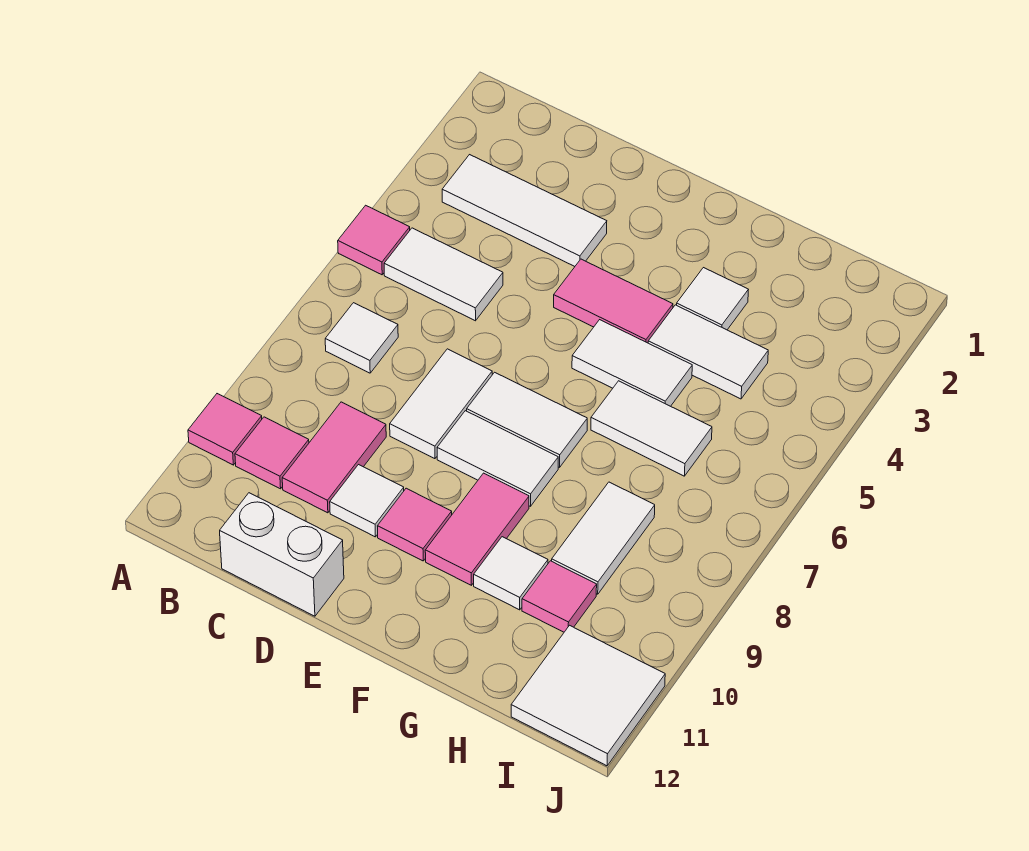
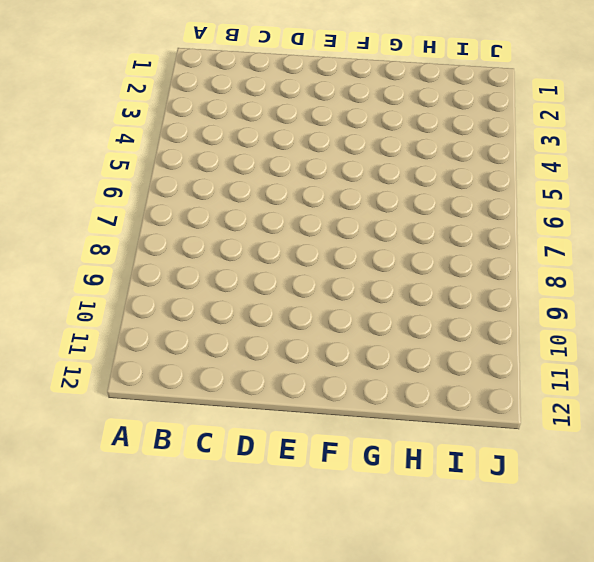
none -> pink tile A5 level 1
none -> pink tile A10 level 1
none -> white tile B3:D3 level 1

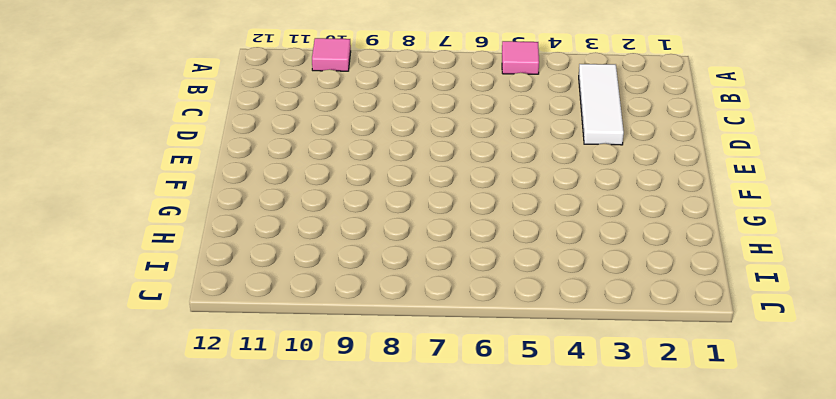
none -> white tile B5:C5 level 1
none -> white tile B7 level 1
none -> pink tile B10 level 1

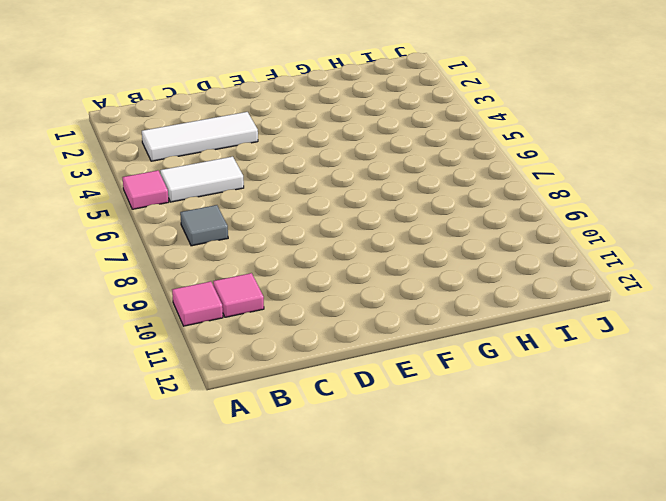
grey tile B7 level 1 -> white tile B7 level 1
none -> pink tile C9:C10 level 1
none -> white brick C12:D12 level 1
none -> white tile D7:D8 level 1

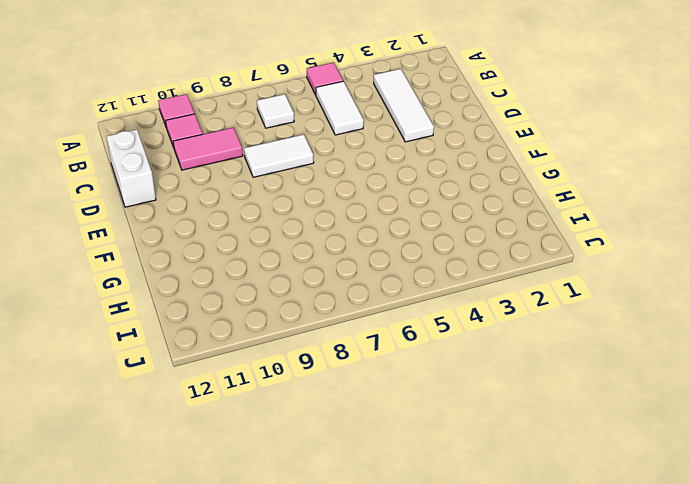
none -> white tile D10 level 1
none -> pink tile E4:F4 level 1
none -> white tile E7:F7 level 1

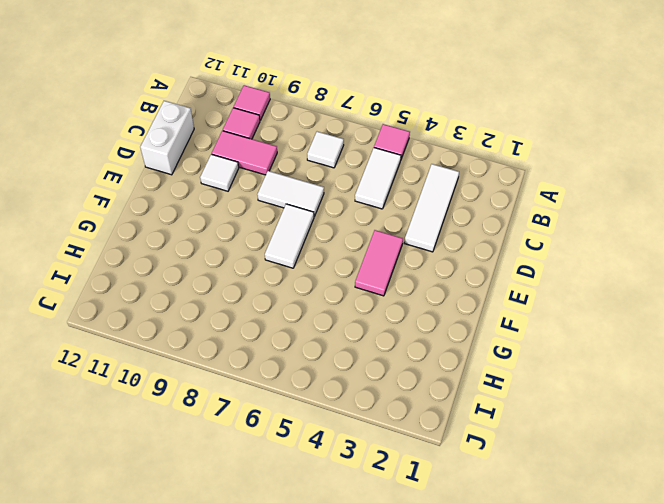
none -> white tile E8:F8 level 1
none -> pink tile E10 level 1
none -> white tile F5:G5 level 1

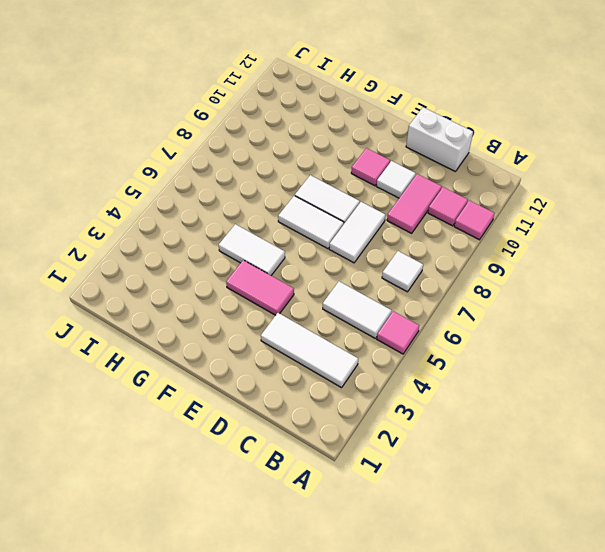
none -> pink tile F9:F10 level 1
none -> white tile G3 level 1
none -> white tile G4:H4 level 1

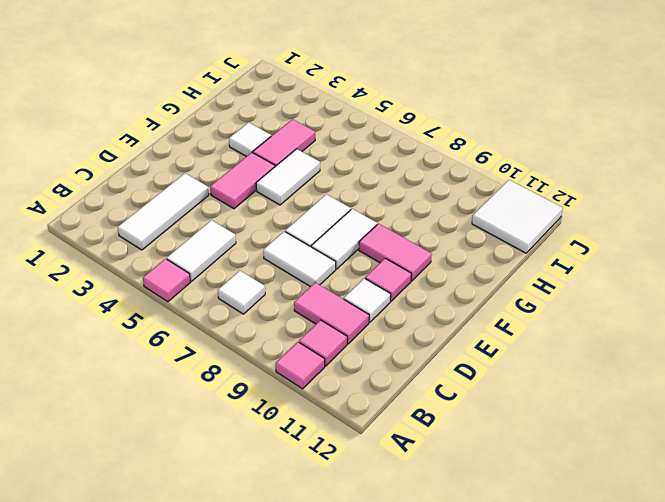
pink tile G4:H4 level 1 -> white tile G4:H4 level 1
none -> white brick C12:D12 level 1
none -> white tile G6:H6 level 1
none -> white tile G10 level 1

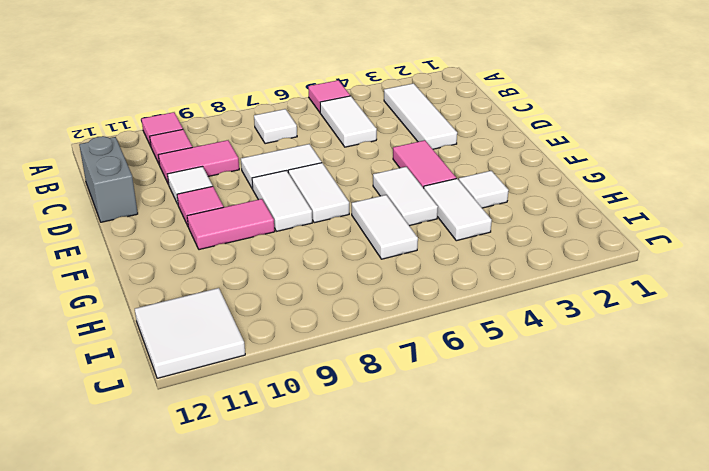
grey brick C12:D12 level 1 -> white brick C12:D12 level 1
none -> white tile G10 level 1
none -> white tile H8:H9 level 1
none -> pink tile H10 level 1

